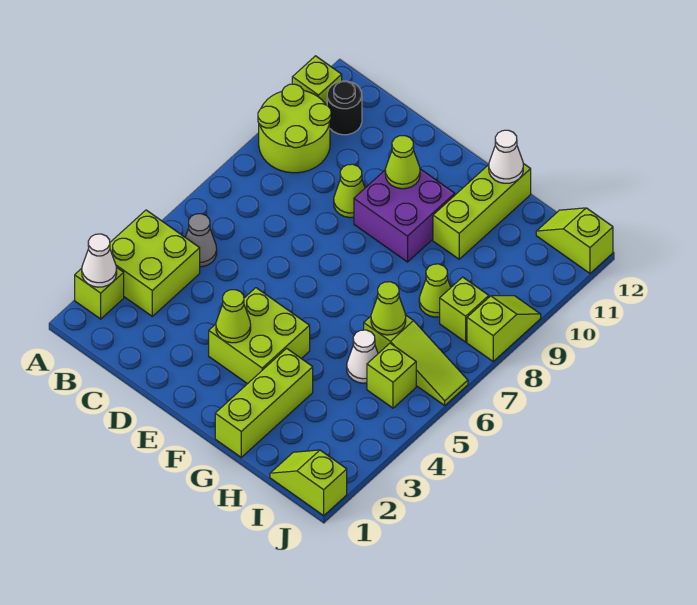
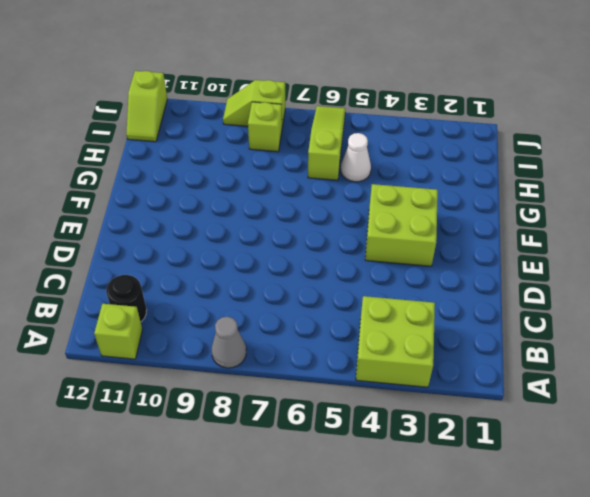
grey cone A8 level 1 -> grey cone B5 level 1
none -> lime brick A2 level 1
none -> lime round brick A9:B10 level 1
none -> lime cone D9 level 1

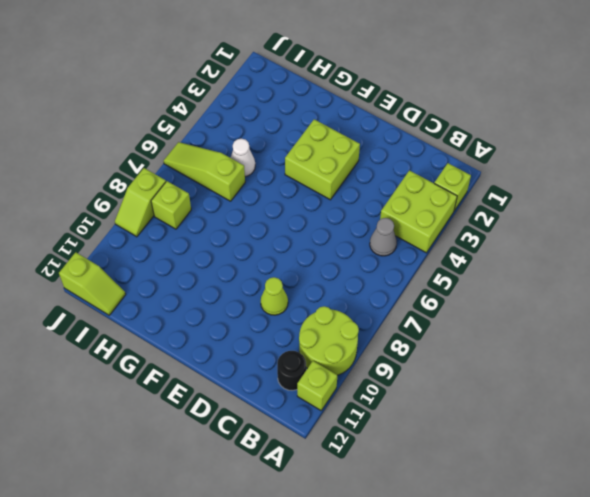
none -> purple brick E9:F10 level 1
none -> lime brick G1:G3 level 1
none -> lime brick G10:G12 level 1

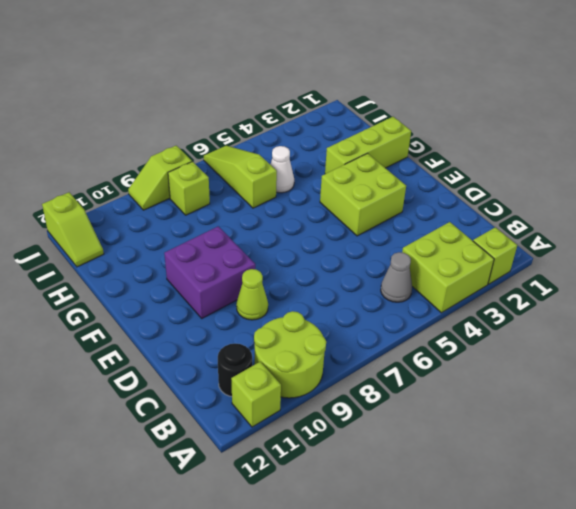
none -> lime brick G10:G12 level 1
none -> lime cone H8 level 1
none -> lime slope I1:J1 level 1 top J

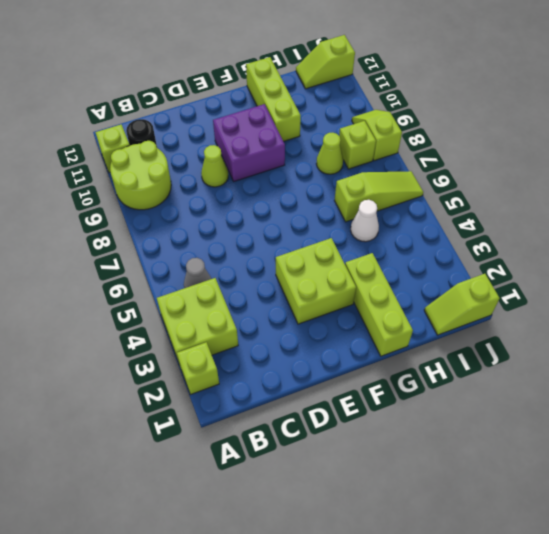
none -> lime brick I5 level 1
none -> white cone A2 level 2
none -> lime cone E3 level 2

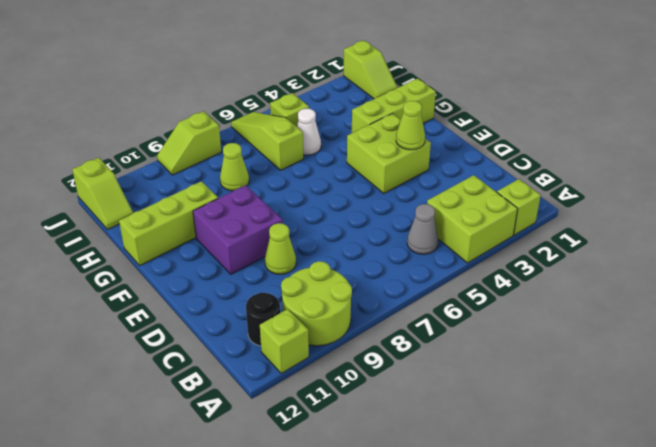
none -> lime brick I8 level 1
none -> white cone A2 level 2
none -> lime cone E10 level 2

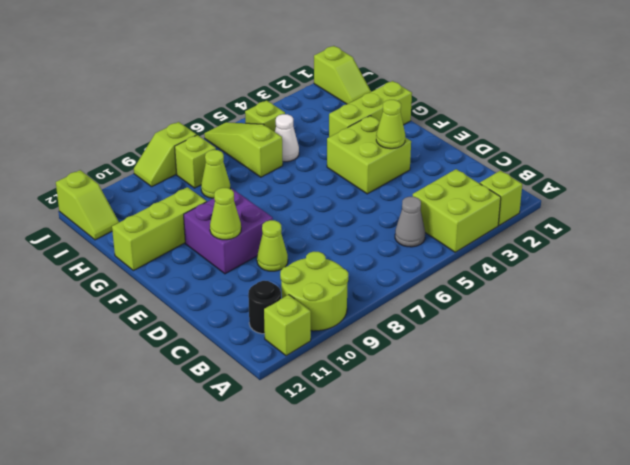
none -> white cone A2 level 2
none -> white cone G12 level 2
none -> lime cone H6 level 2

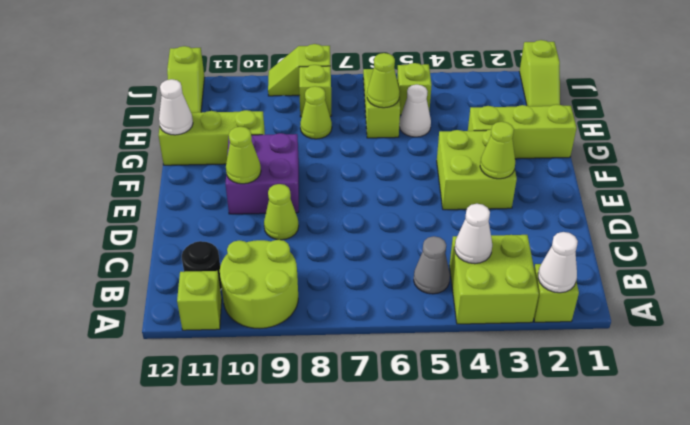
white cone B4 level 2 -> none

